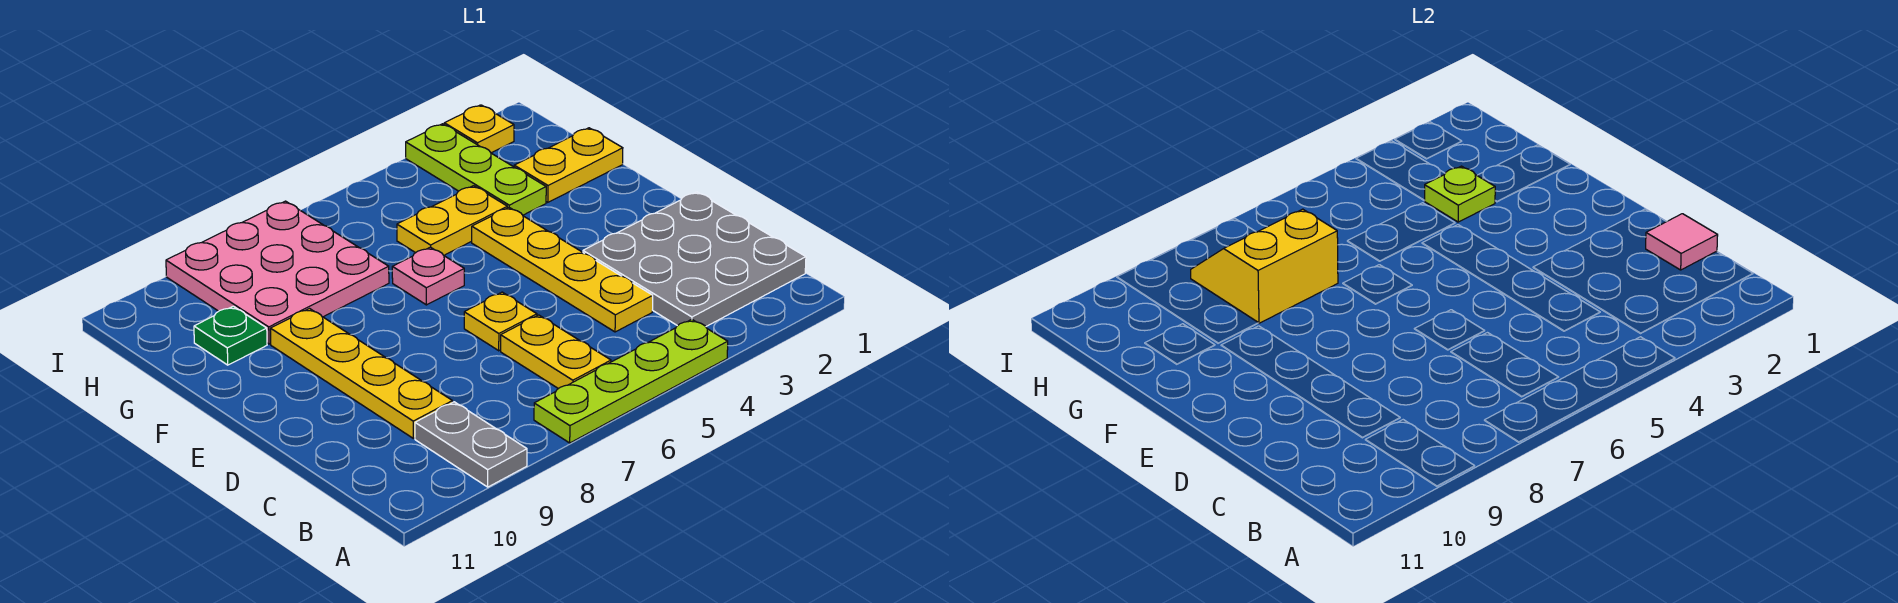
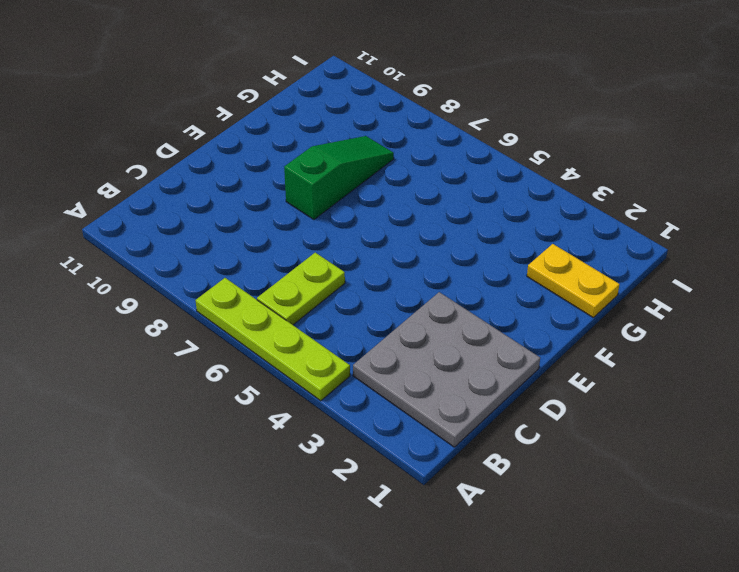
lime plate B6:C6 level 1 -> yellow plate B6:C6 level 1
green slope E8:G8 level 1 top E -> pink plate G7:I9 level 1
none -> grey plate A9:B9 level 1
none -> yellow plate C4:F4 level 1
none -> yellow plate C9:F9 level 1

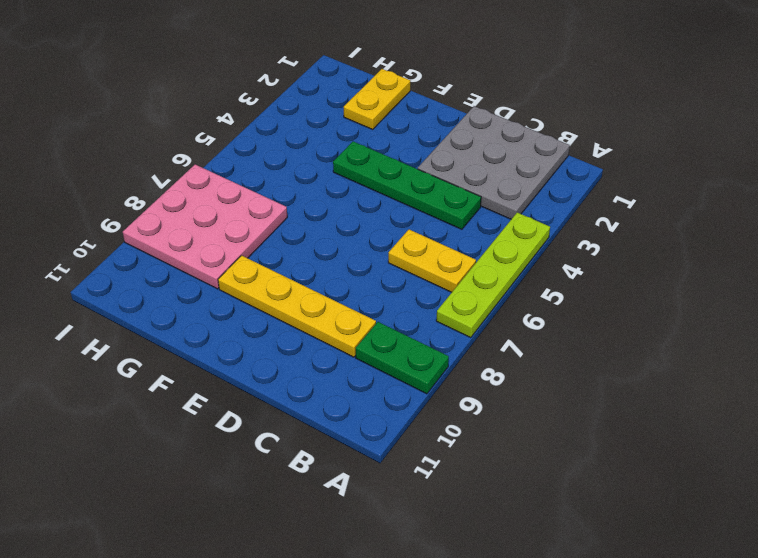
green plate A9:B9 level 1 -> grey plate A9:B9 level 1
green plate C4:F4 level 1 -> yellow plate C4:F4 level 1
none -> yellow plate D6 level 1
none -> pink plate F6 level 1
none -> lime plate G3:I3 level 1

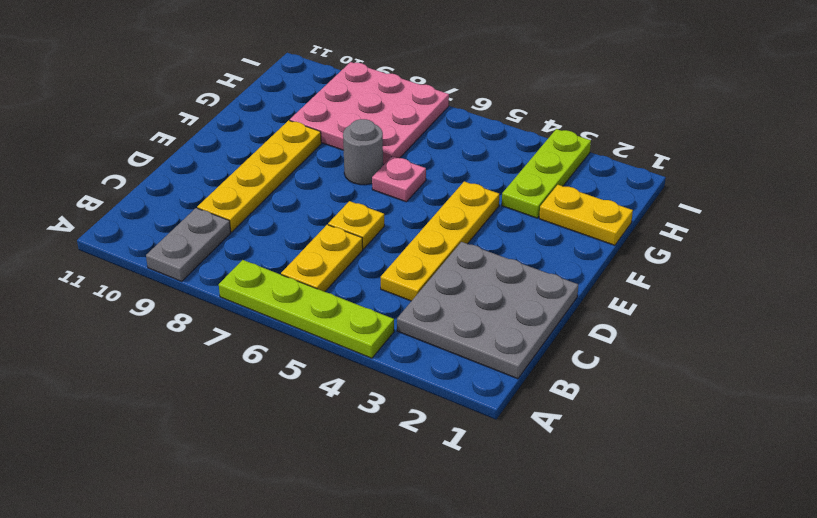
grey round brick F7 level 1 -> none
none -> yellow plate G4:G5 level 1
none -> green plate G10 level 1
none -> yellow plate I2 level 1

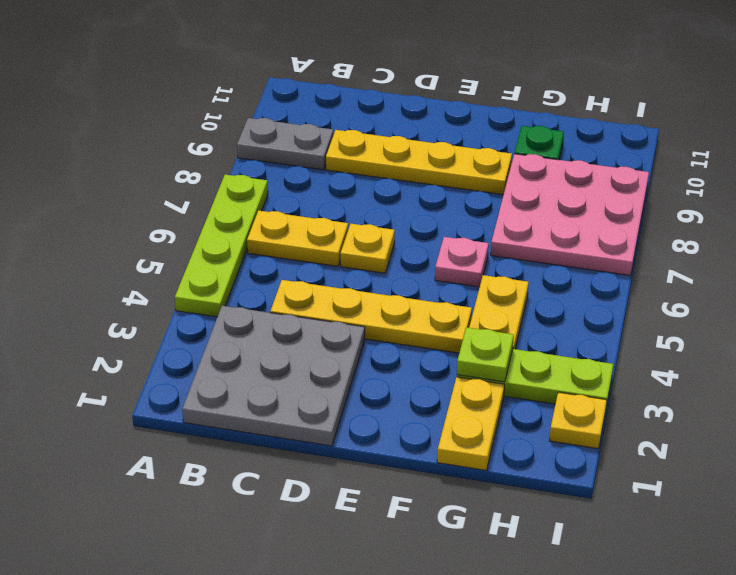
none -> pink tile C1 level 2
none -> yellow slope G7:H8 level 2 top G

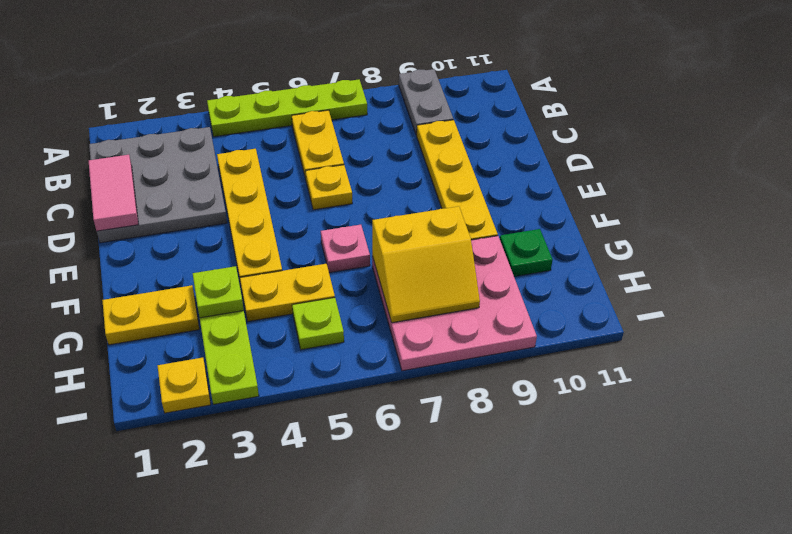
pink tile C1:D1 level 2 -> pink tile C1 level 2
lime plate H5 level 1 -> none

